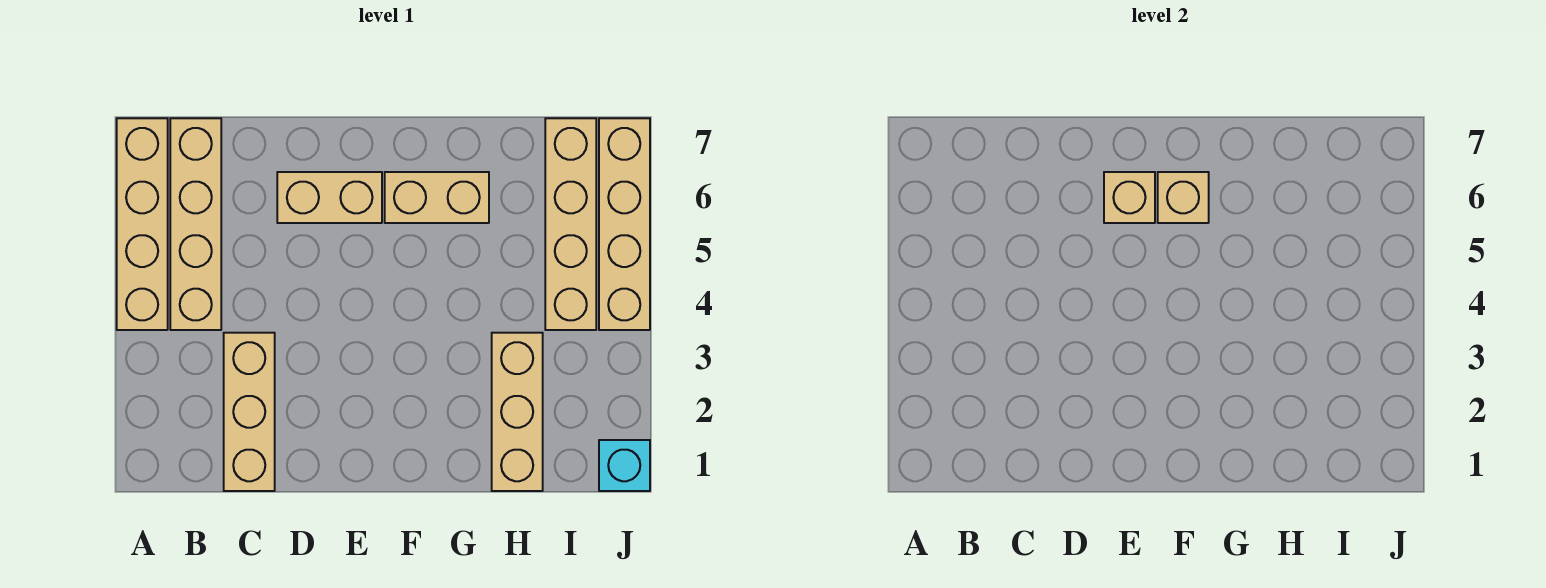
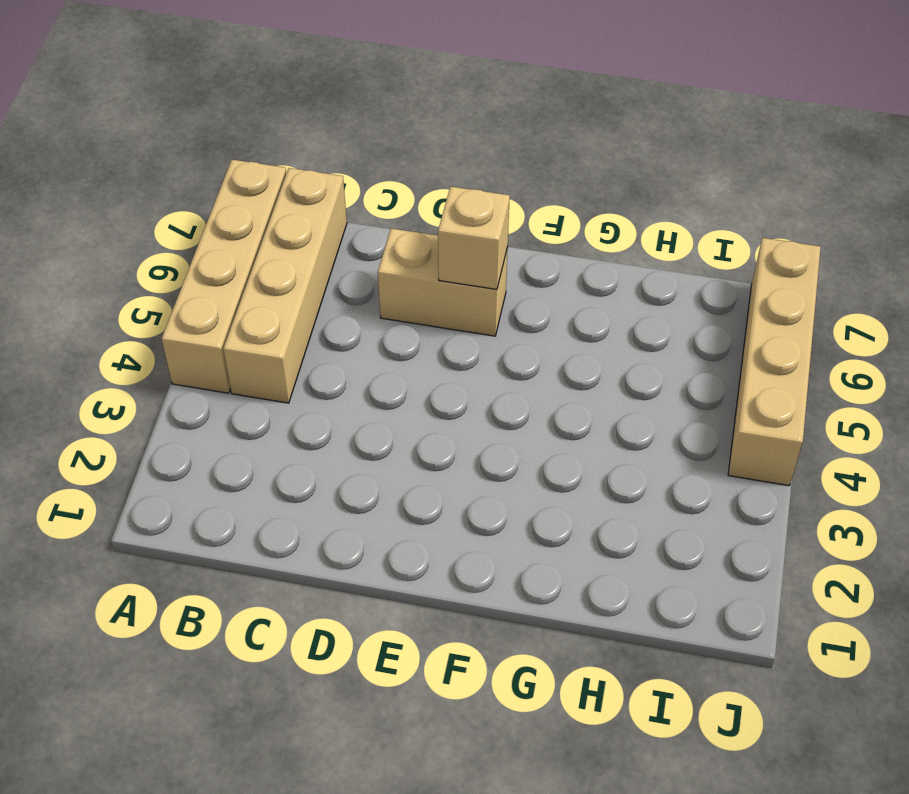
none -> tan brick C1:C3 level 1
none -> tan brick F6:G6 level 1

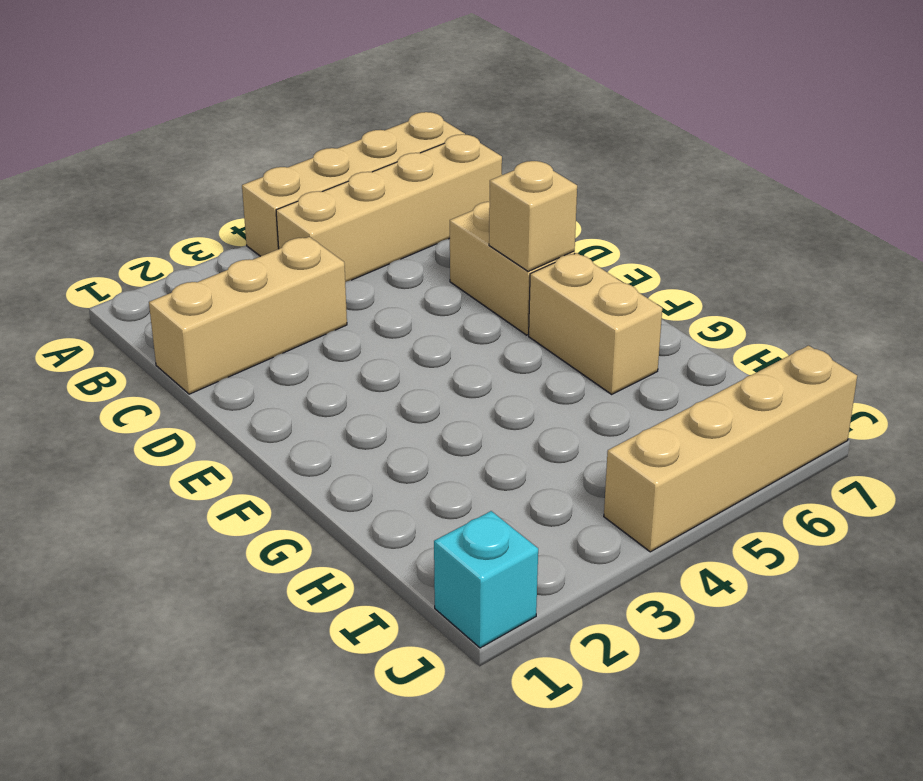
none -> tan brick H1:H3 level 1
none -> tan brick I4:I7 level 1

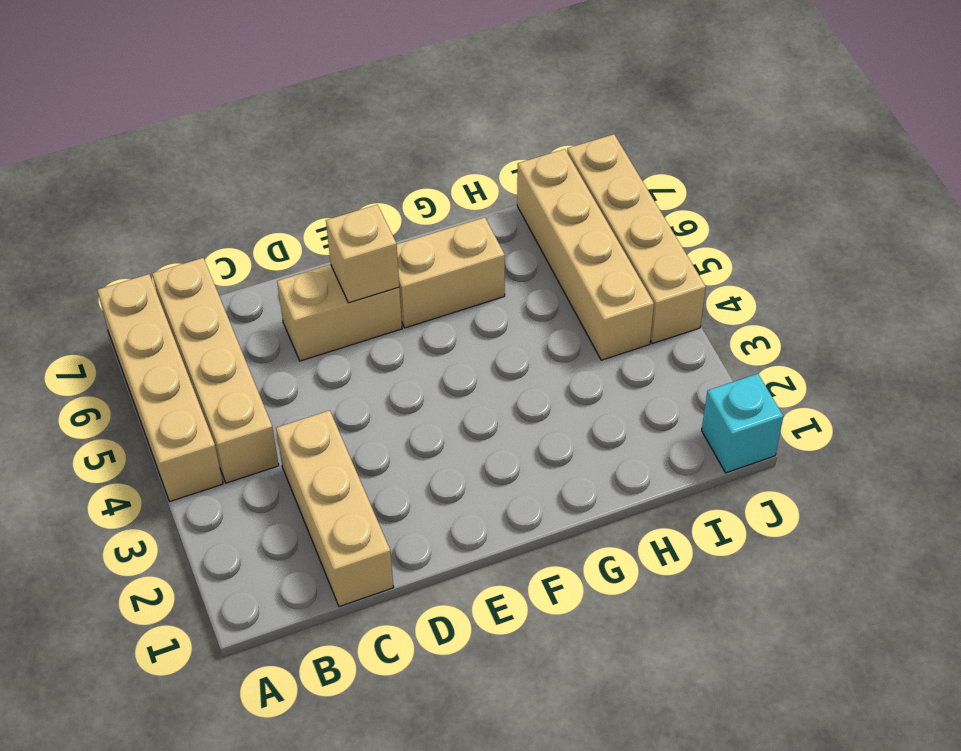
none -> tan brick H1:H3 level 1
none -> tan brick F6 level 2

